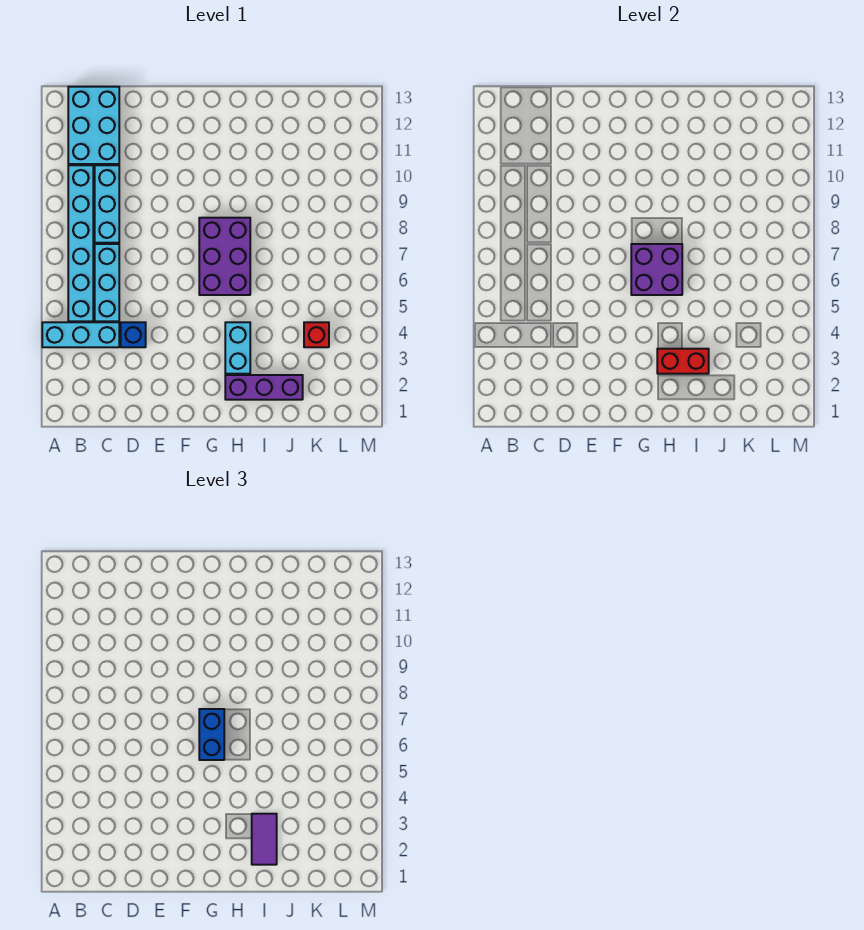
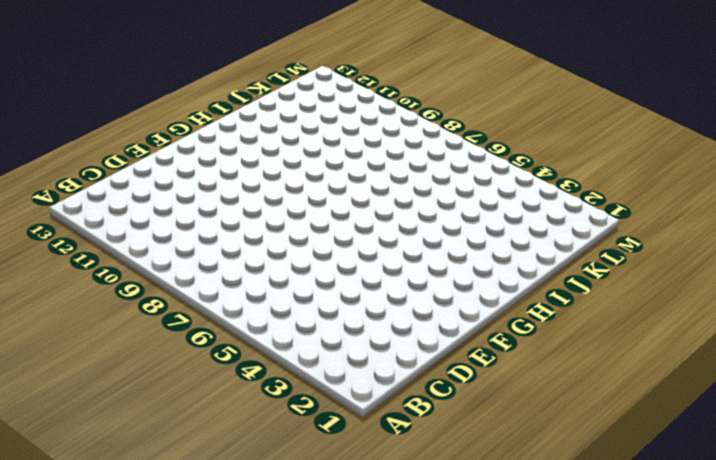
none -> cyan brick A4:C4 level 1
none -> cyan brick B5:B10 level 1
none -> cyan brick B11:C13 level 1

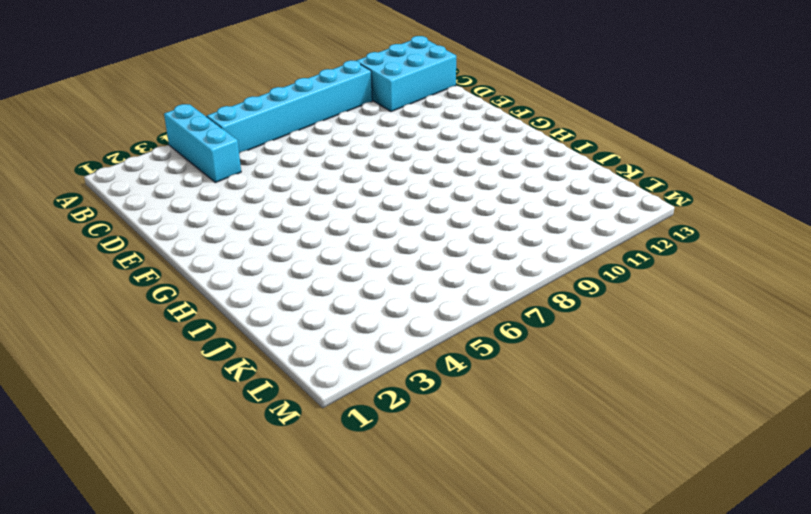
none -> cyan brick C5:C7 level 1
none -> cyan brick C8:C10 level 1
none -> blue brick D4 level 1

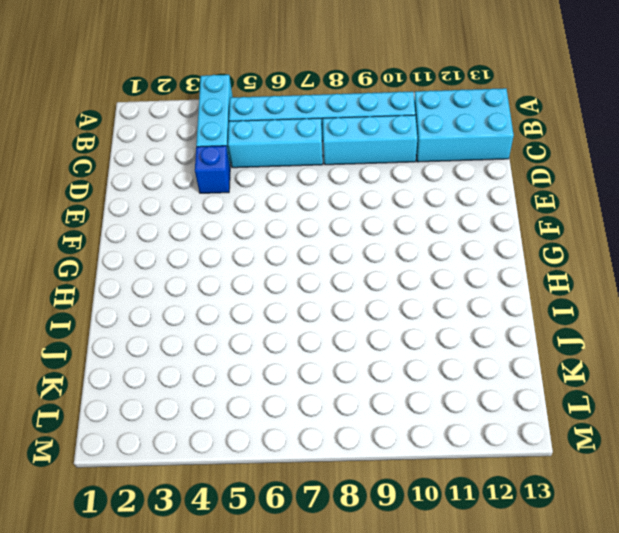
none -> purple brick G6:H8 level 1
none -> purple brick H2:J2 level 1
none -> cyan brick H3:H4 level 1

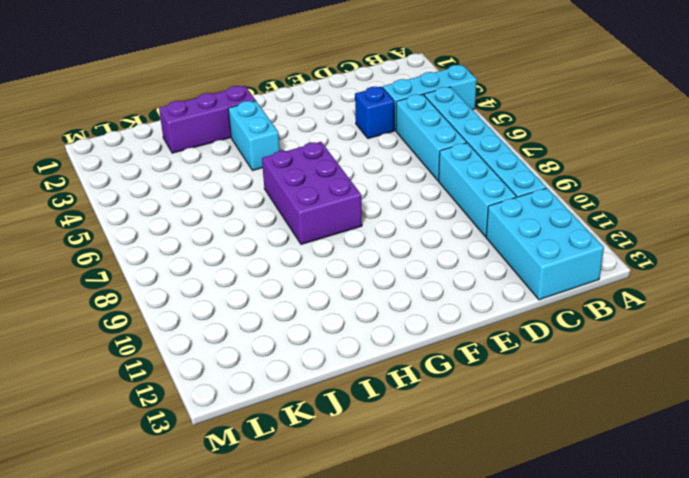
none -> red brick K4 level 1
none -> purple brick G6:H7 level 2
none -> red brick H3:I3 level 2

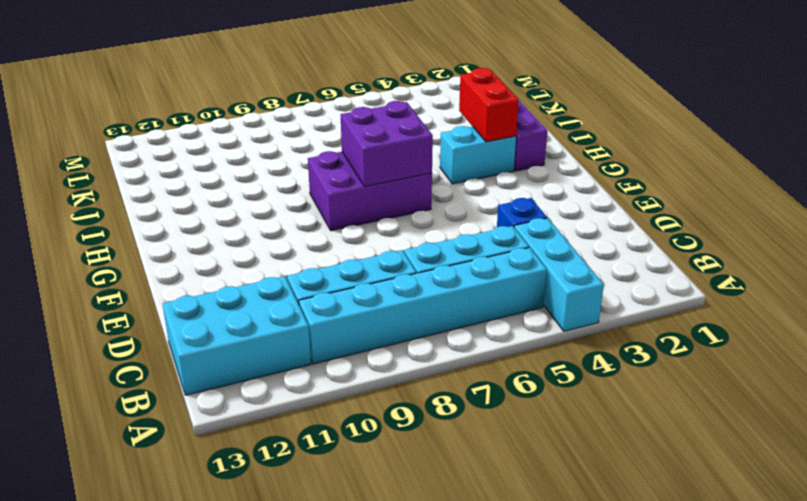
none -> red brick K4 level 1
none -> blue brick G6:G7 level 3
none -> purple tile I2:I3 level 3

